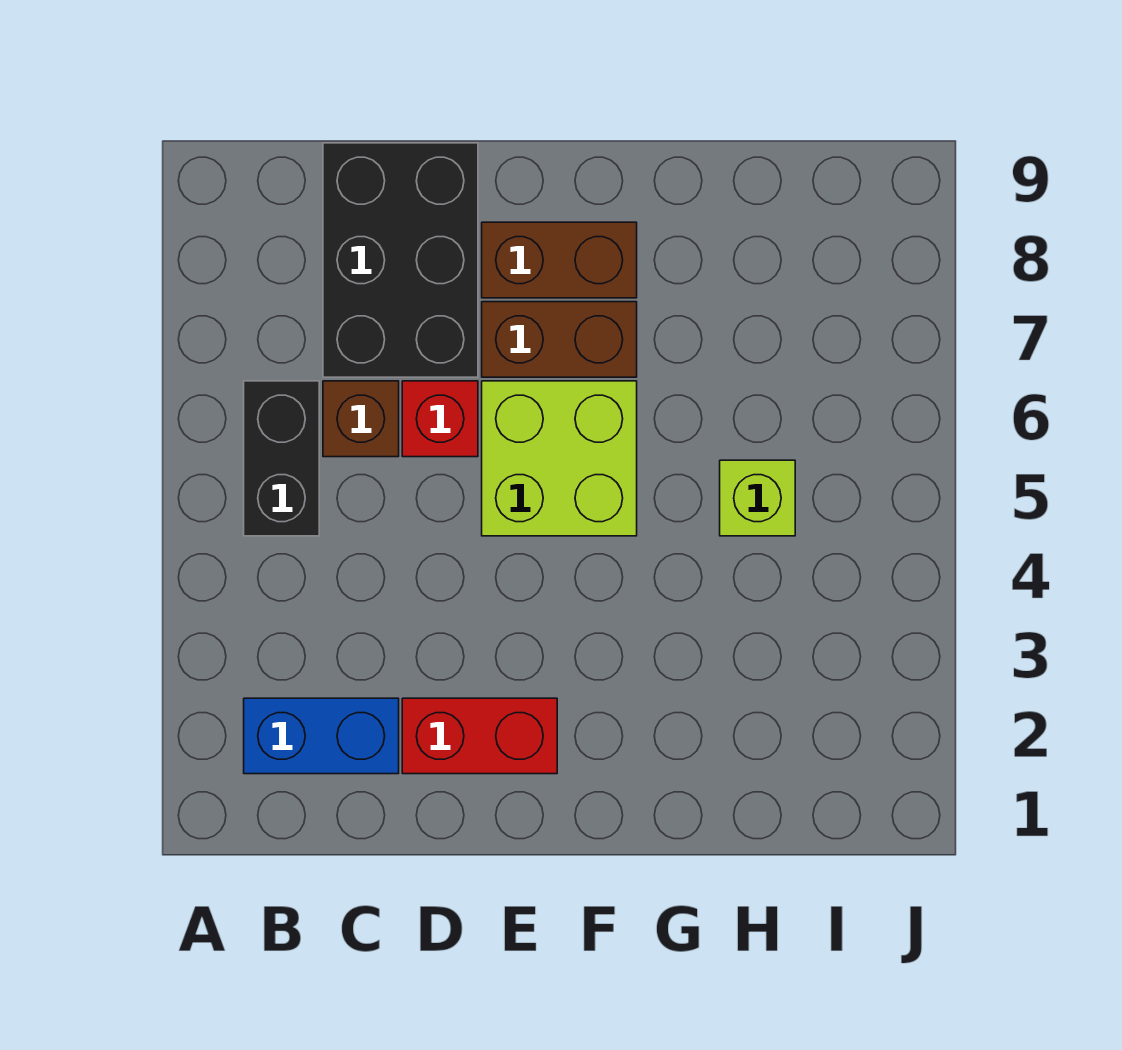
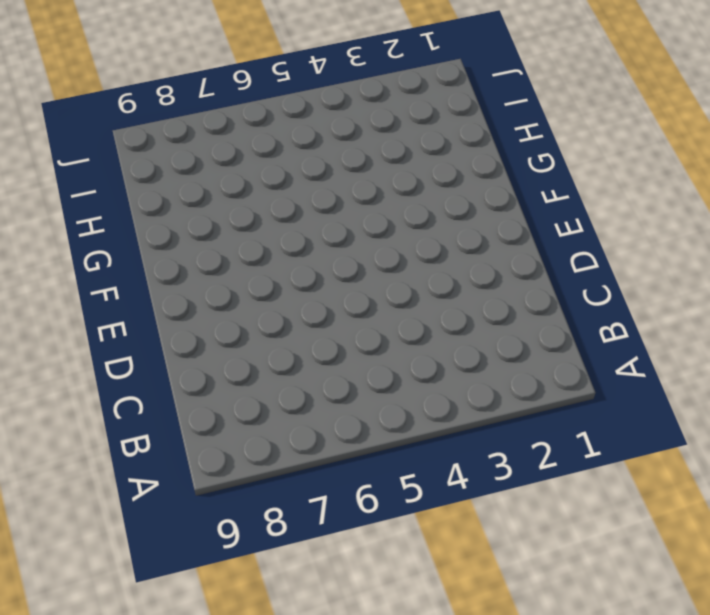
none -> blue brick B2:C2 level 1
none -> black brick B5:B6 level 1

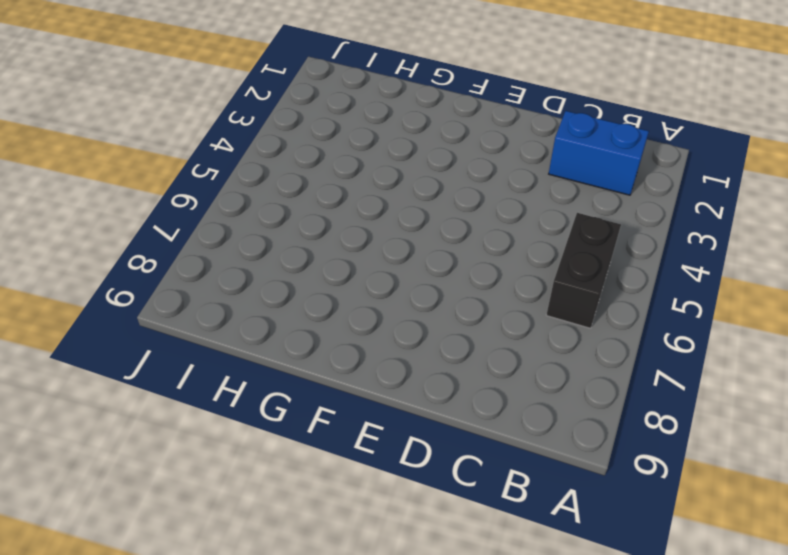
none -> brown brick C6 level 1
none -> black brick C7:D9 level 1

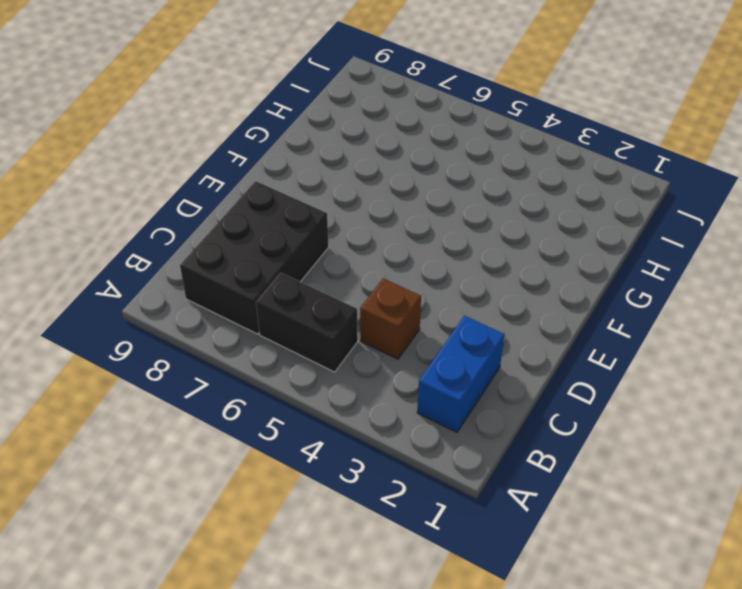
black brick B7:D8 level 1 -> black brick C7:D9 level 1
brown brick C4 level 1 -> brown brick C6 level 1
none -> red brick D2:E2 level 1
none -> red brick D6 level 1

